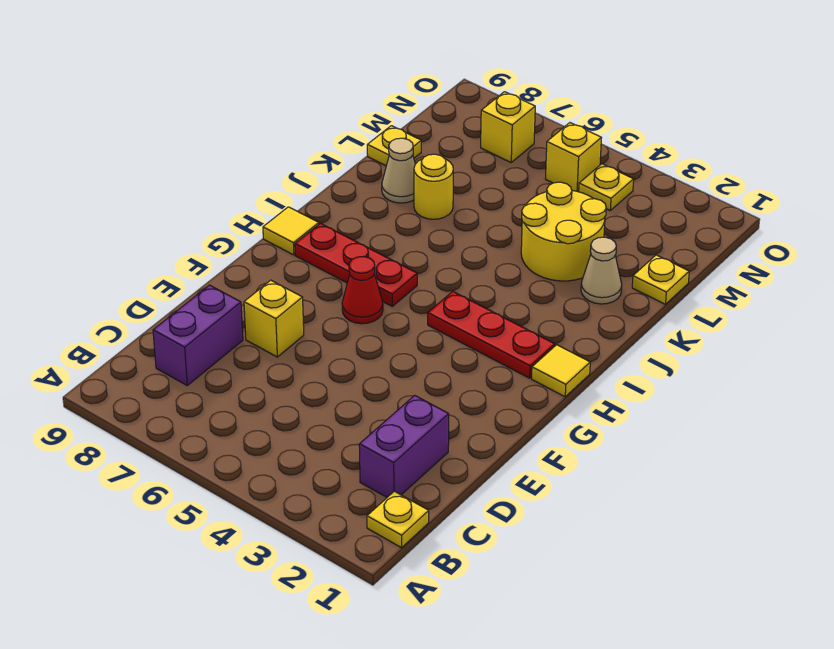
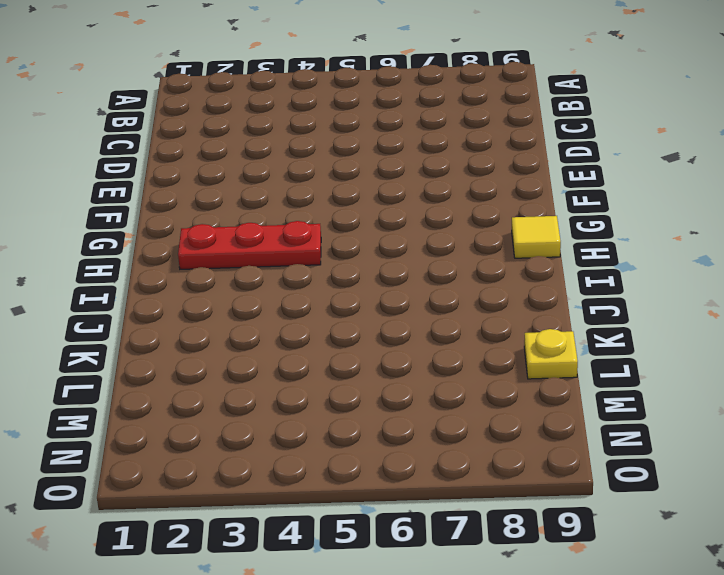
none -> yellow plate B1 level 1
none -> purple brick C2:D2 level 1
none -> purple brick C8:D8 level 1

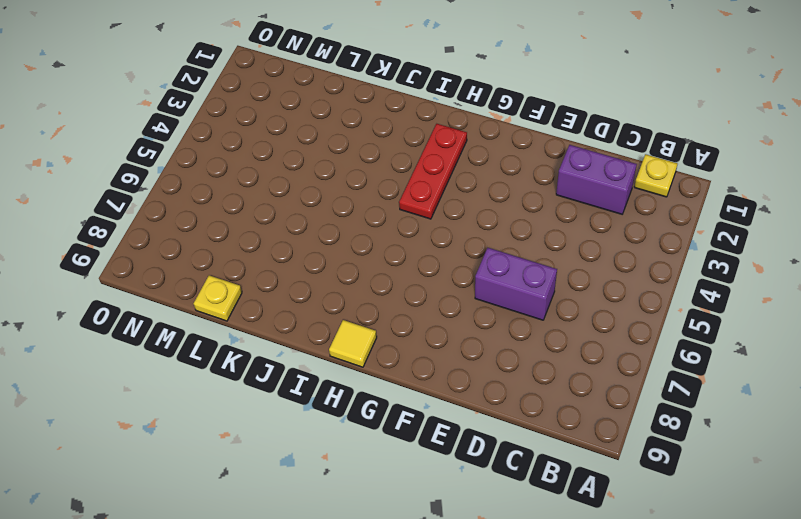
purple brick D6:E6 level 1 -> purple brick C8:D8 level 1
none -> yellow brick E7 level 1
none -> red cone G6 level 1
none -> yellow tile H1 level 1

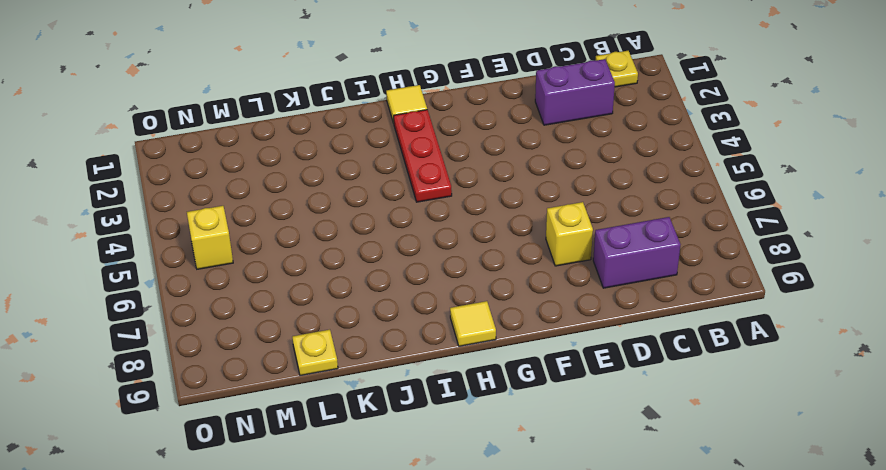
none -> red cone G6 level 1
none -> red plate H6:H8 level 1
none -> tan cone K2 level 1

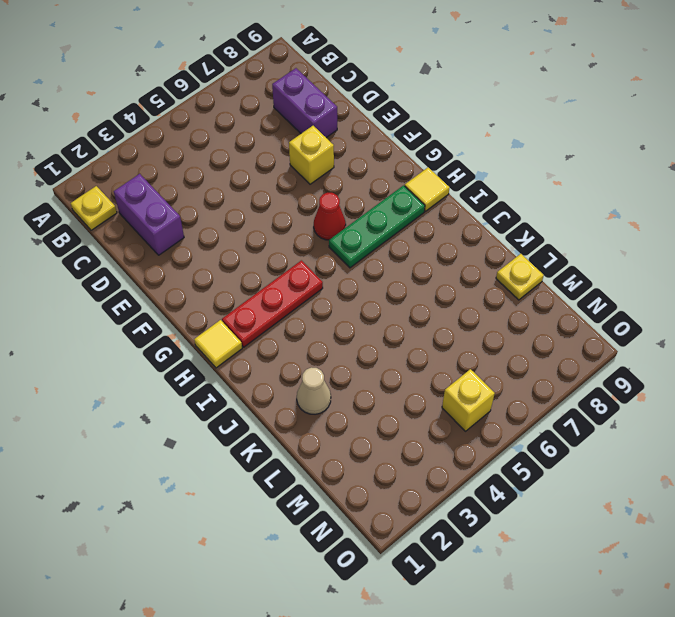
green plate H6:H8 level 1 -> red plate H6:H8 level 1
none -> yellow round brick K3:L4 level 1
none -> yellow round brick K7 level 1
none -> tan cone K8 level 1

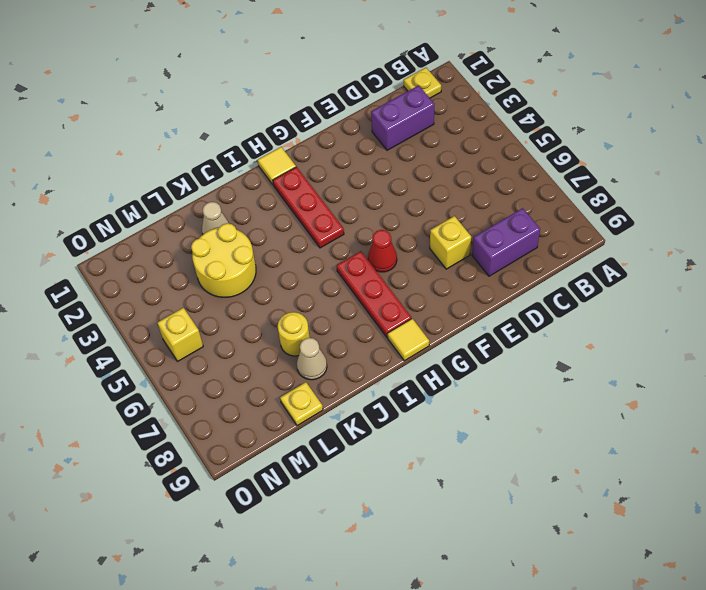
none -> yellow plate L1 level 1
none -> yellow plate N4 level 1
none -> yellow brick N7 level 1

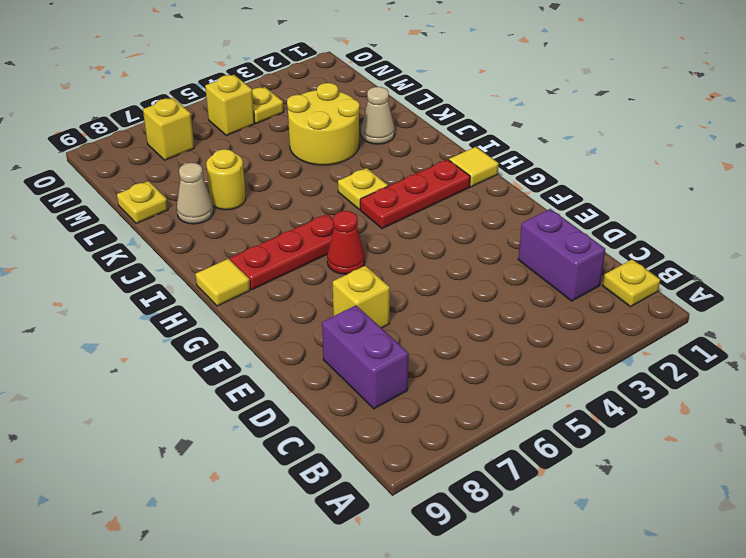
yellow plate I4 level 1 -> yellow plate L1 level 1

